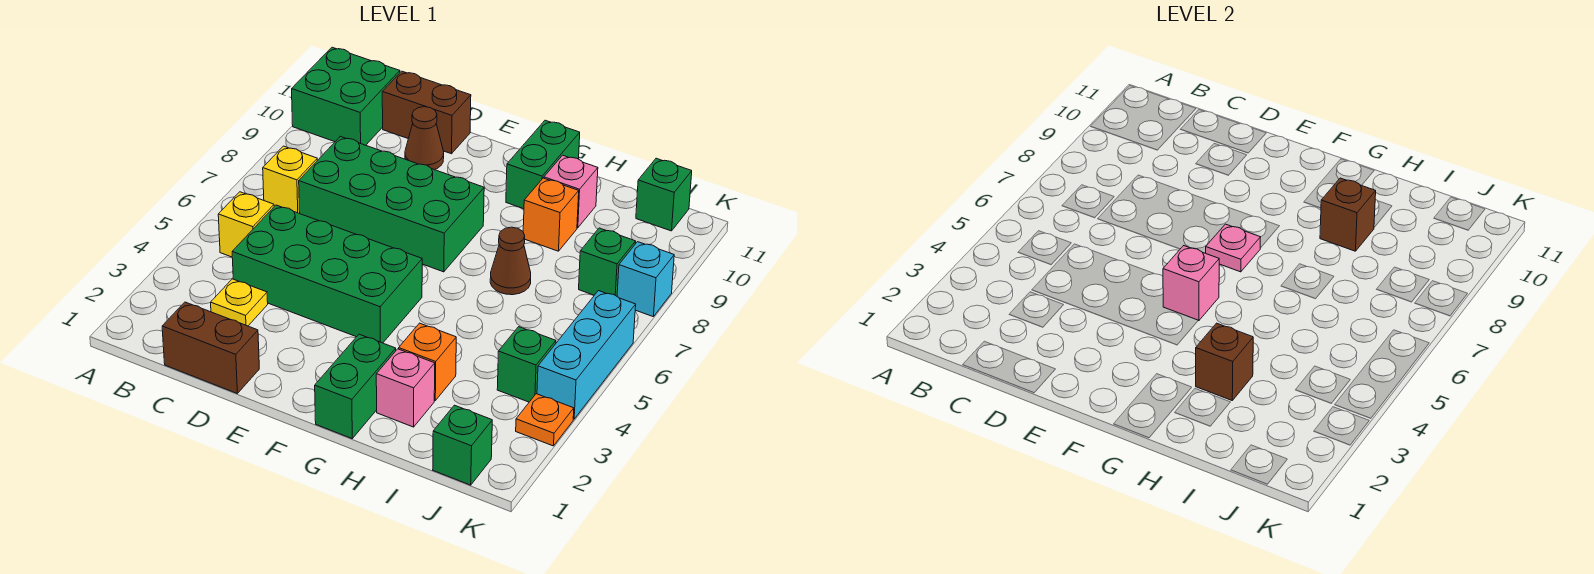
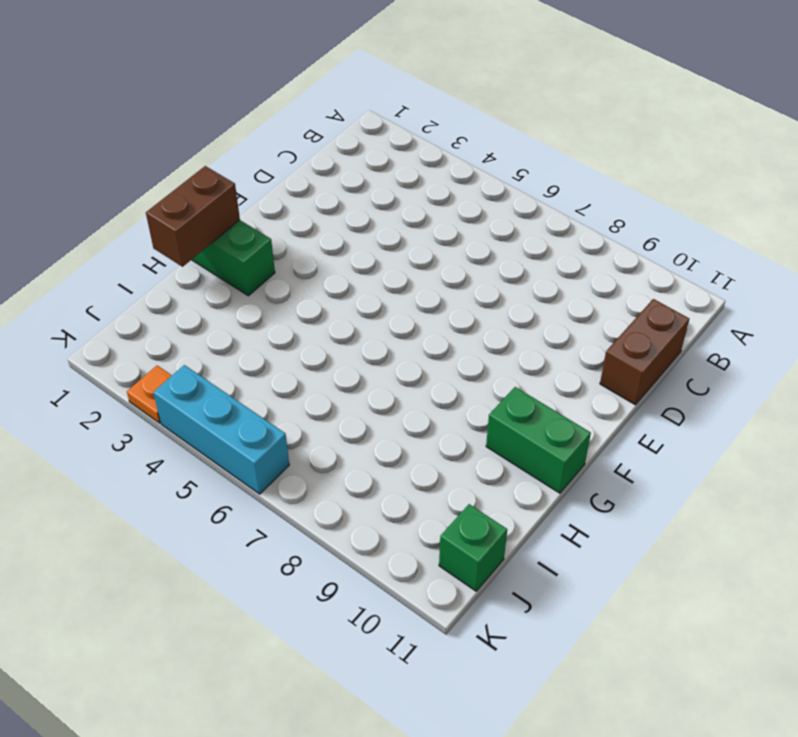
brown brick G1:H1 level 2 -> brown brick C1:D1 level 1
none -> green brick A10:B11 level 1
none -> yellow brick B5 level 1
none -> yellow brick B7 level 1

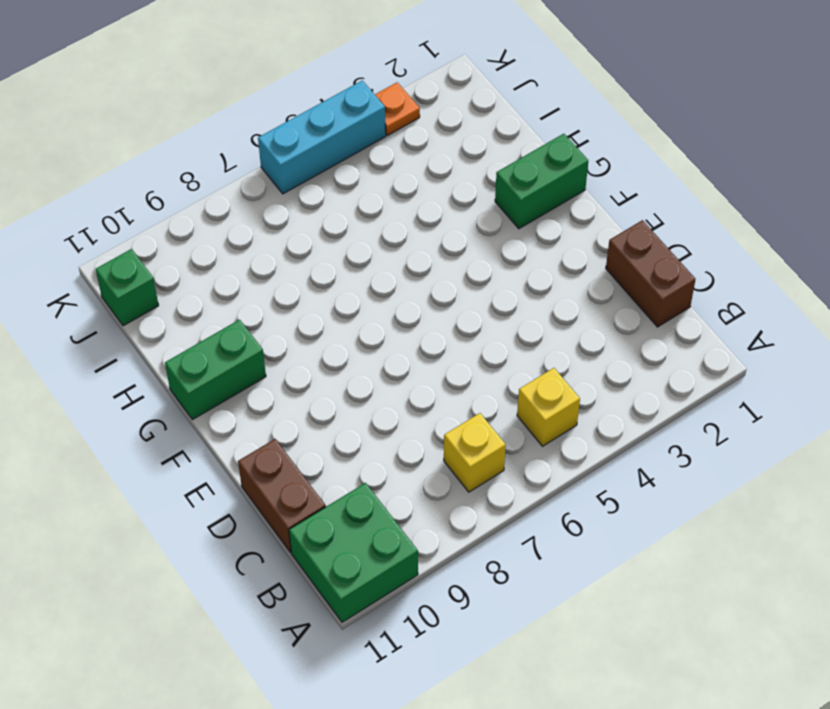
none -> yellow plate C3 level 1
none -> green brick C4:F5 level 1
none -> green brick C7:F8 level 1

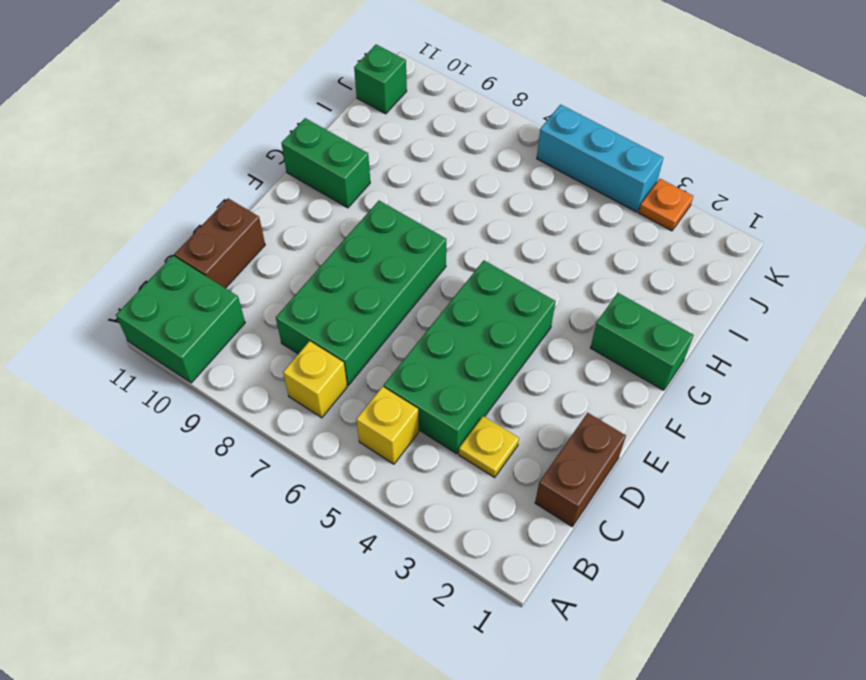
none -> brown cone D10 level 1
none -> pink brick H2 level 1
none -> orange brick H3 level 1

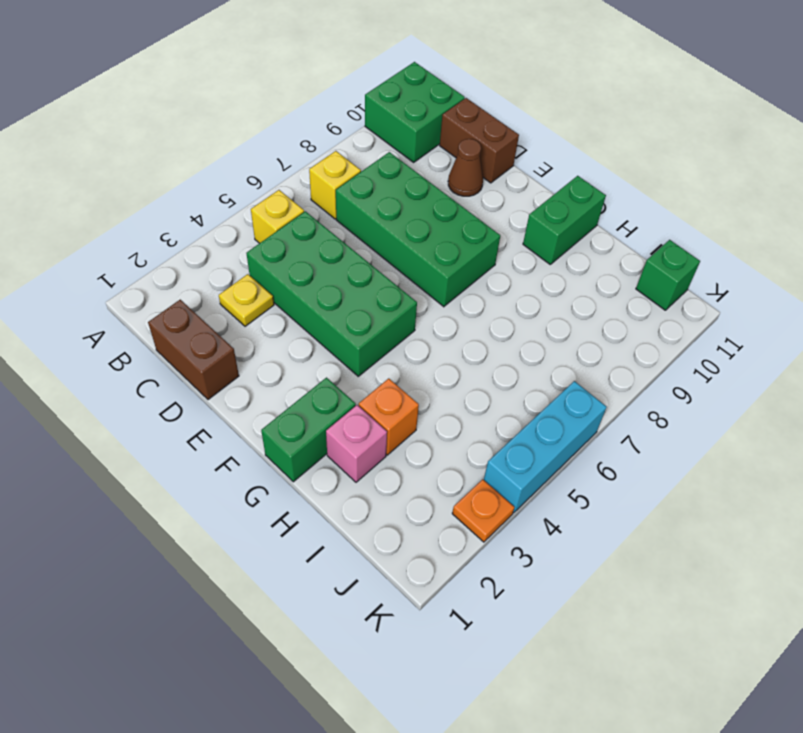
none -> brown cone H7 level 1
none -> orange brick H9 level 1
none -> pink brick H10 level 1

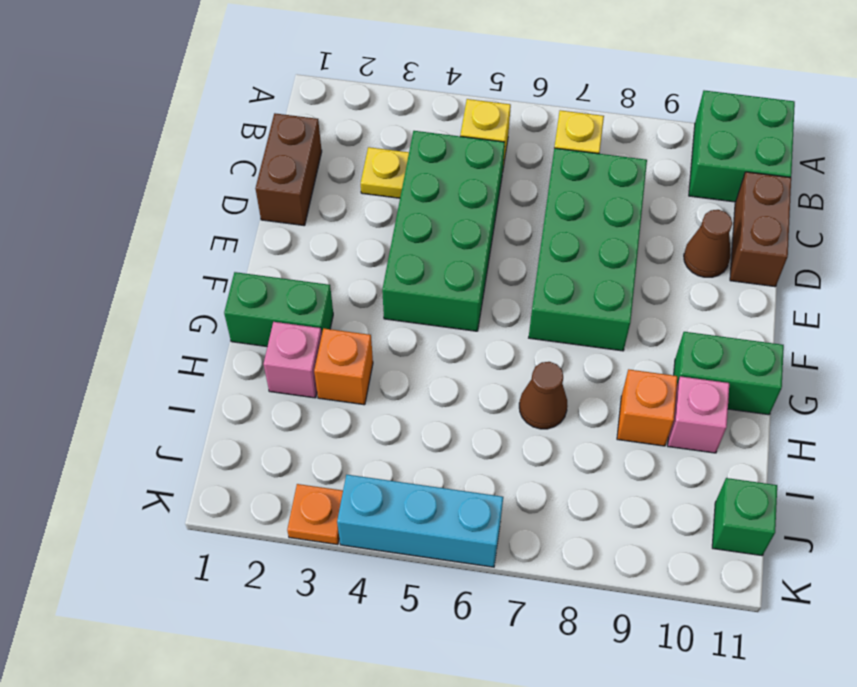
none -> green brick J1 level 1
none -> green brick J4 level 1
none -> green brick J8 level 1

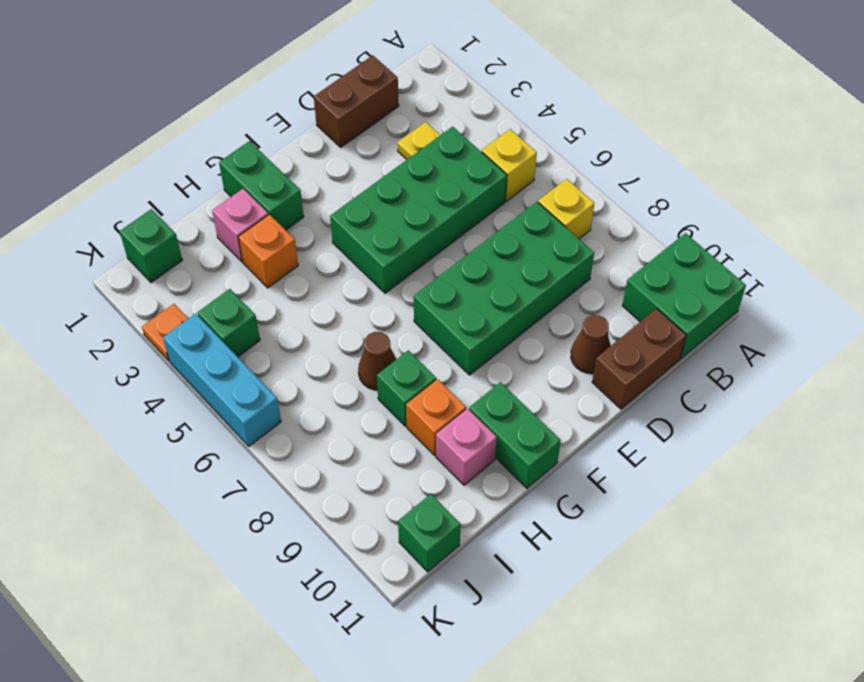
green brick H8 level 1 -> green brick J8 level 1
none -> cyan brick K8 level 1
none -> pink brick F5 level 2
none -> pink plate F7 level 2

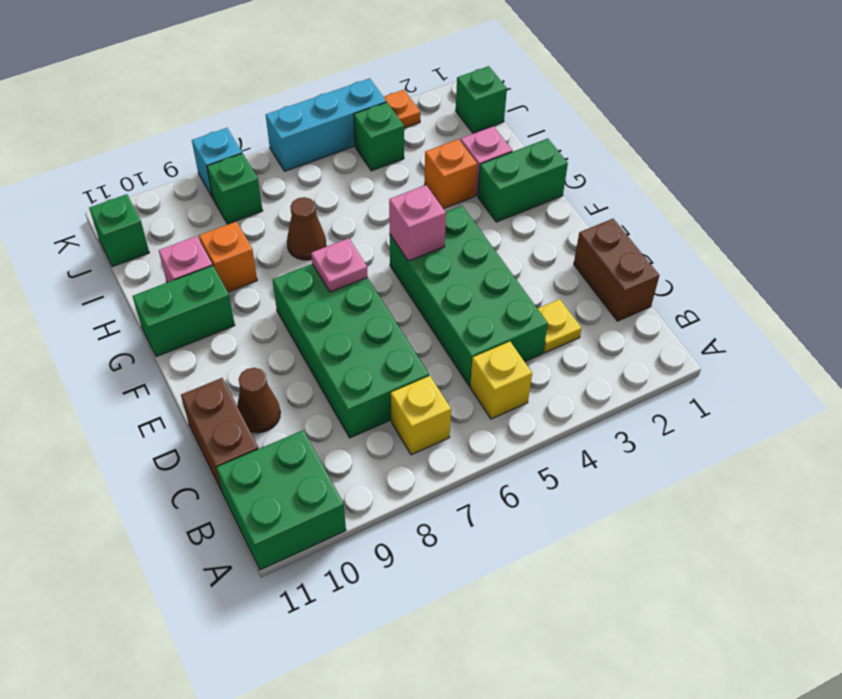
none -> brown brick H3 level 2
none -> brown brick H9 level 2

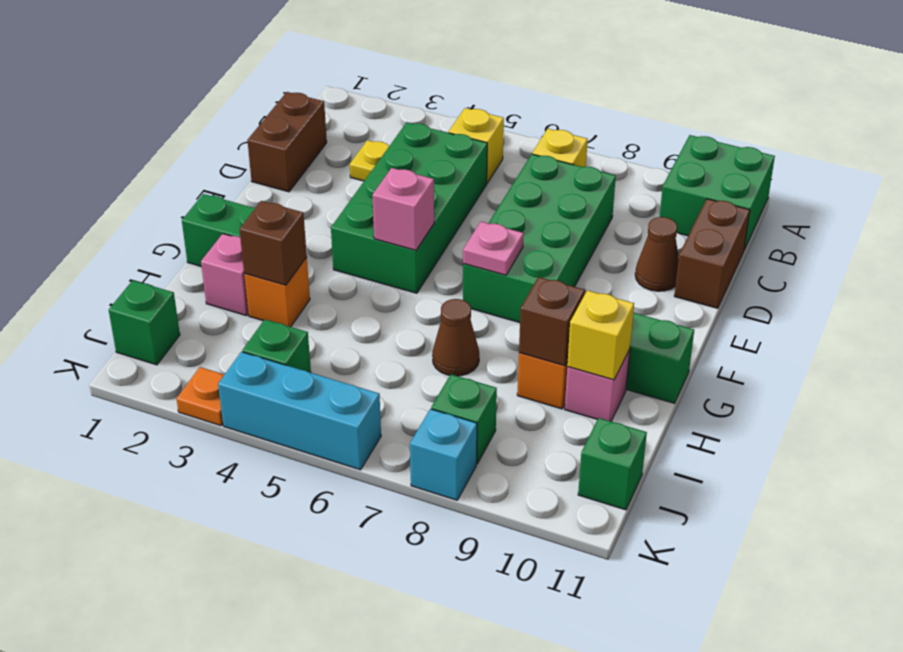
yellow brick H10 level 2 -> none

